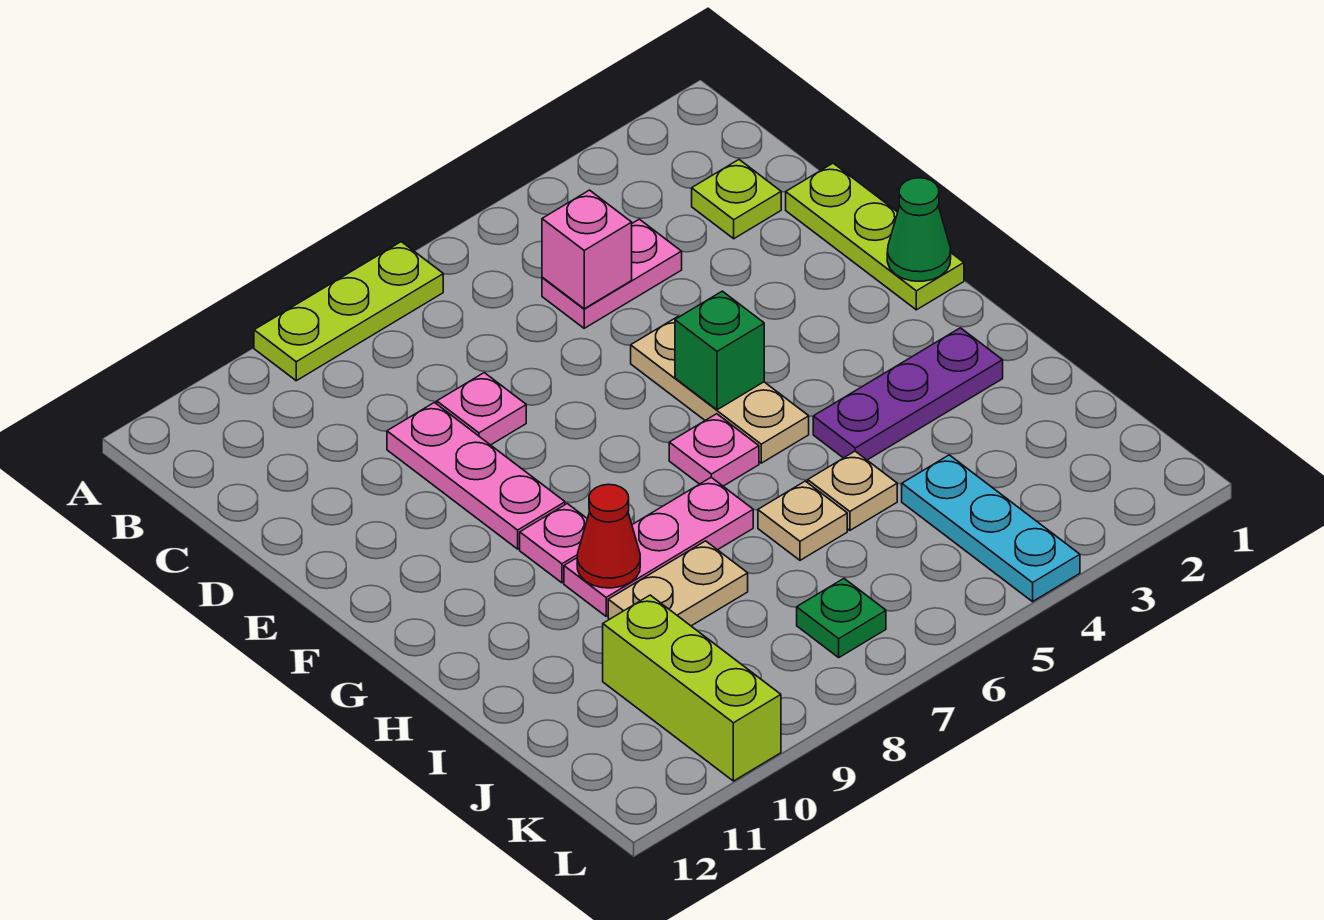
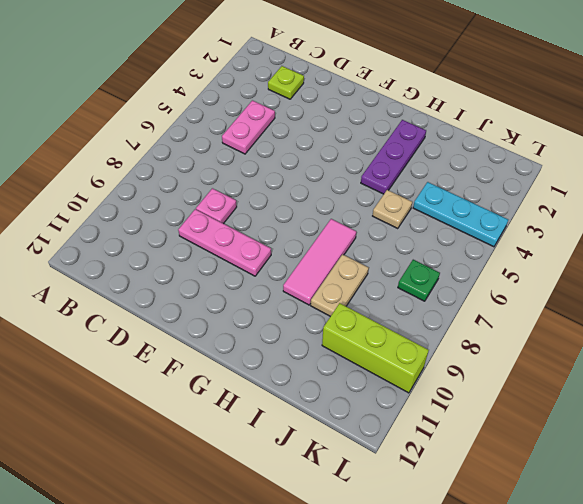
pink tile H7:H9 level 1 -> pink plate H7:H9 level 1
none -> lime plate A7:A9 level 1
none -> lime plate D1:F1 level 1
none -> tan plate E5:G5 level 1

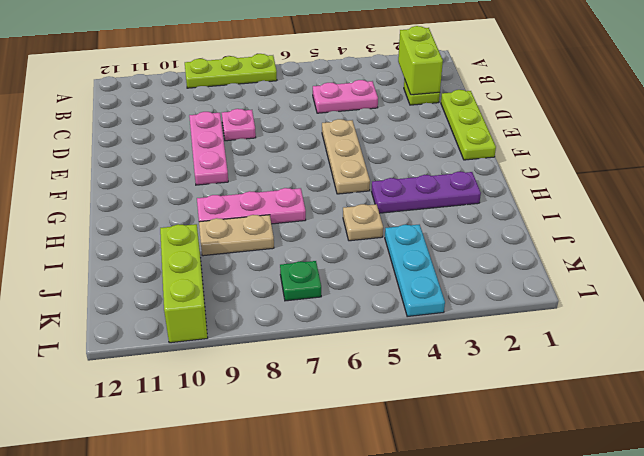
lime brick B2:C2 level 2 -> none
none -> pink plate G6 level 1
none -> pink plate G9 level 1
none -> tan plate I6 level 1

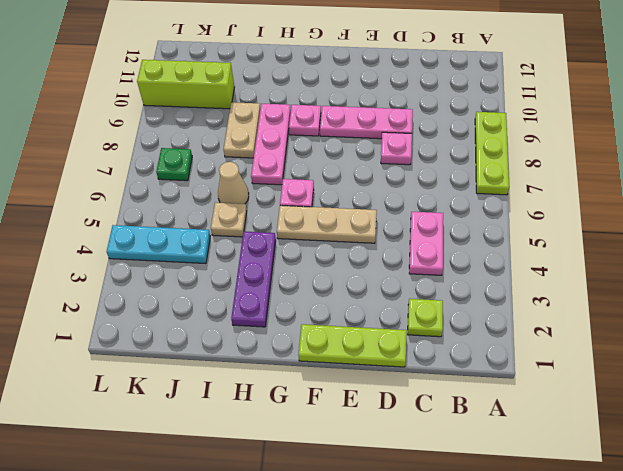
tan cone I6 level 1 -> tan plate I6 level 1
none -> pink brick C5 level 2
none -> green cone F1 level 2
none -> green brick F5 level 2

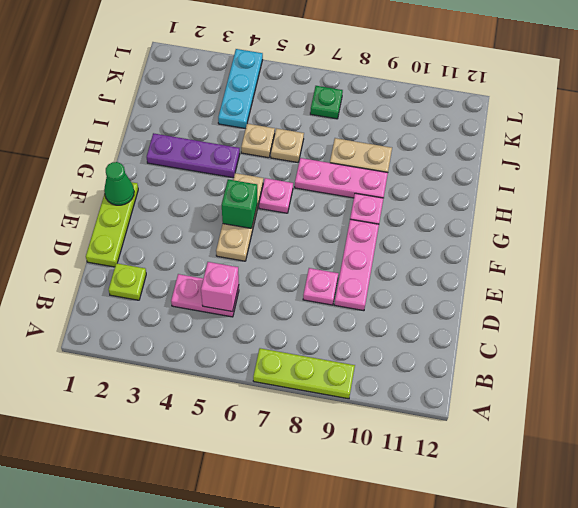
none -> lime brick J10:L10 level 1
none -> red cone H9 level 2

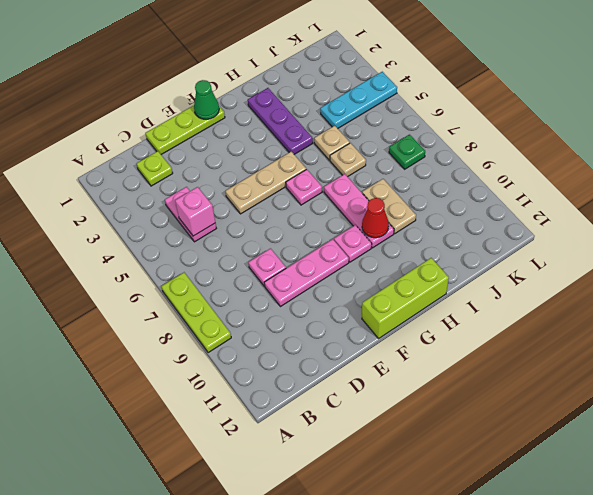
lime brick F12:H12 level 1 -> lime brick J10:L10 level 1
none -> green brick F5 level 2

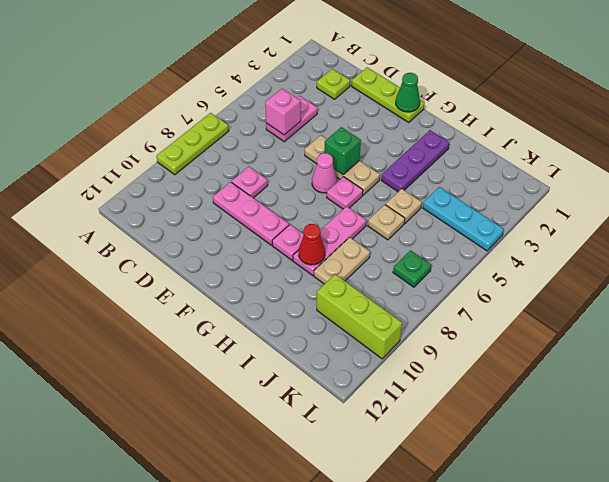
pink cone F6 level 1 -> none

